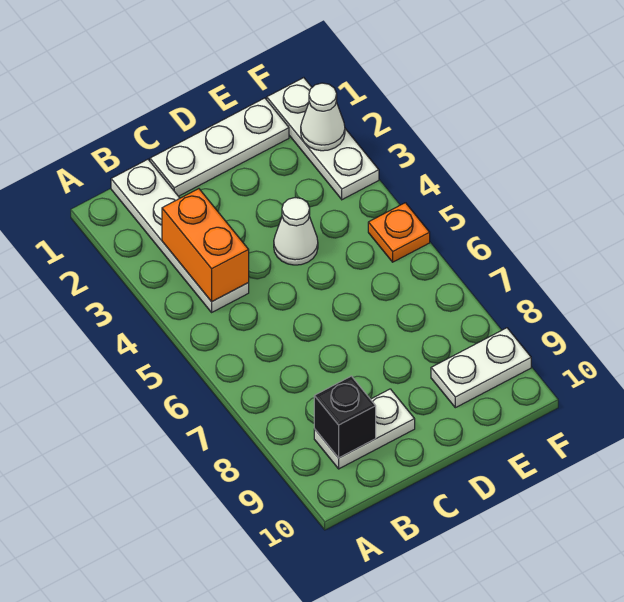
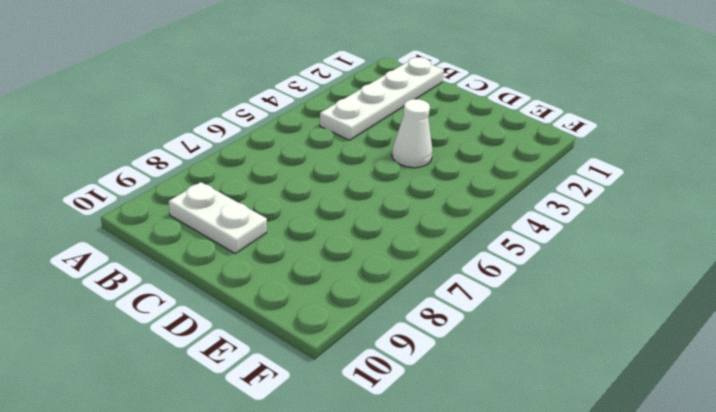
none -> white plate C1:E1 level 1
none -> white plate E9:F9 level 1

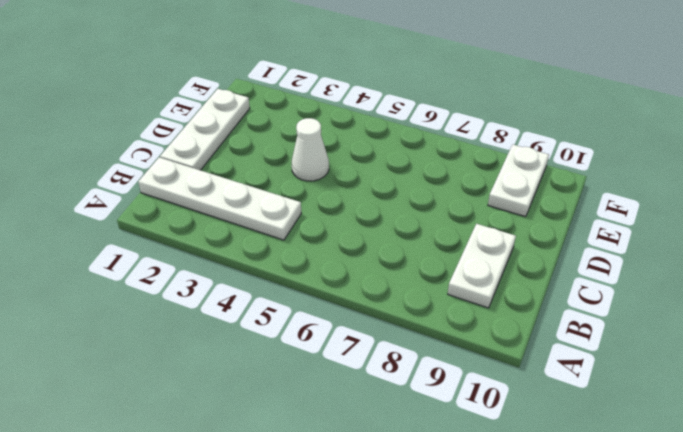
none -> white plate F1:F3 level 1
none -> orange plate F5 level 1

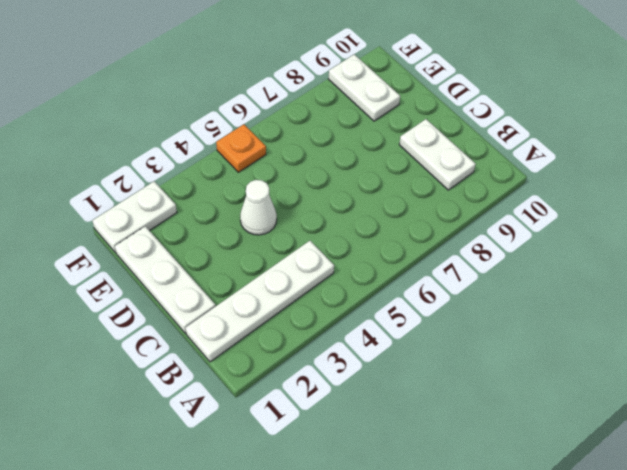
white plate F1:F2 level 1 -> white plate F1:F3 level 1
none -> orange brick B3:B4 level 2
none -> black brick B9 level 2

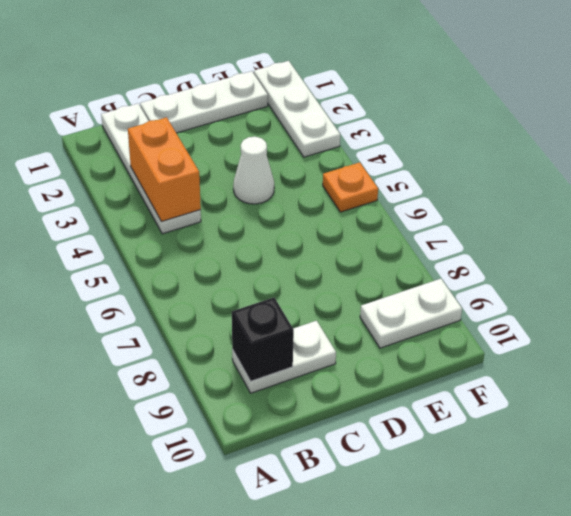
none -> white cone F2 level 2

